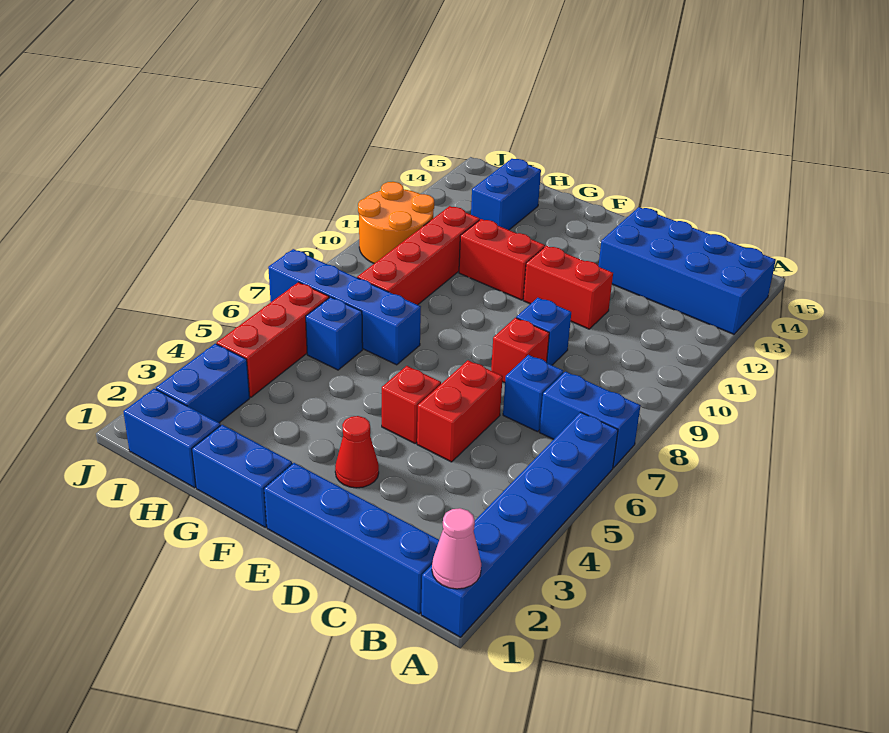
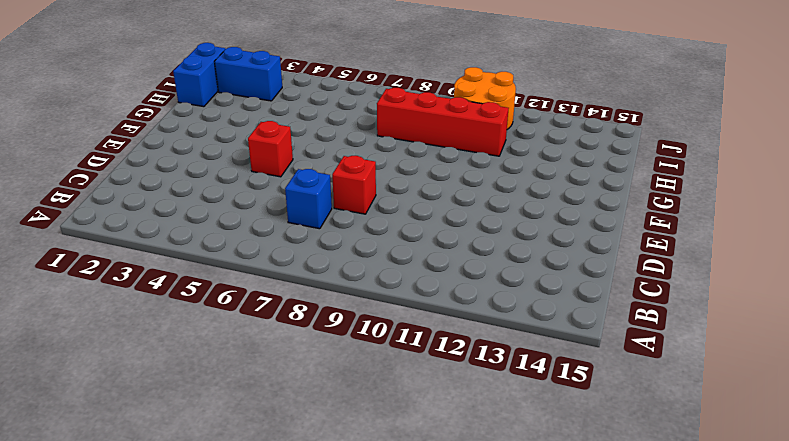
none -> blue brick A1:A6 level 1
none -> blue brick A7:B7 level 1
none -> blue brick A13:D14 level 1

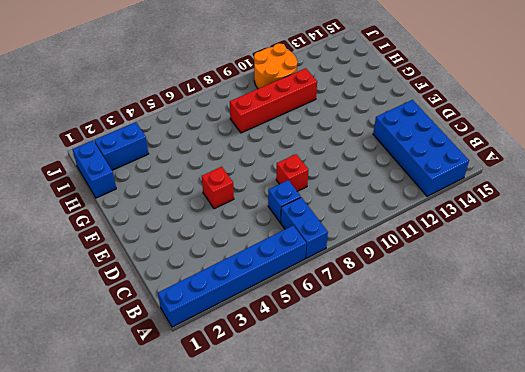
none -> blue brick B1:E1 level 1
none -> red brick D5:D6 level 1
none -> blue brick D9 level 1

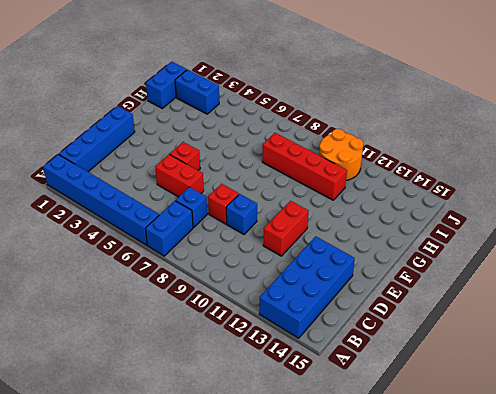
none -> red cone E3 level 1
none -> blue brick F1:G1 level 1
none -> red brick F11:G11 level 1

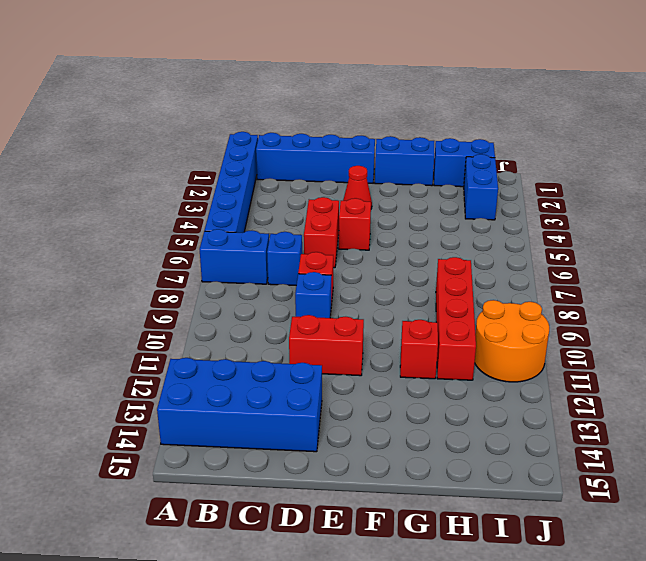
red brick G11 level 1 -> red brick F11:G11 level 1
none -> blue brick G7:J7 level 1
none -> blue brick H6 level 1
none -> blue brick H13:H14 level 1

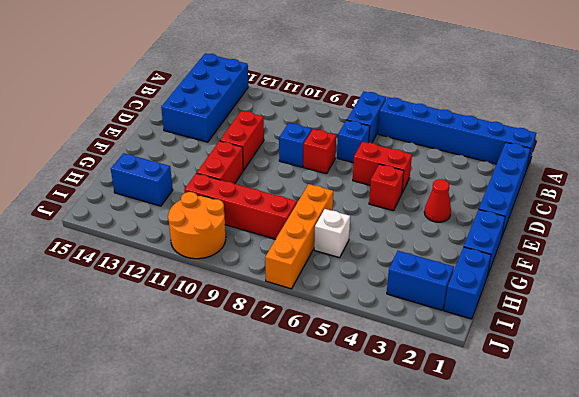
orange brick G7:J7 level 1 -> blue brick G7:J7 level 1
white brick H6 level 1 -> blue brick H6 level 1
none -> red brick I4:I6 level 1
none -> pink cone A1 level 2

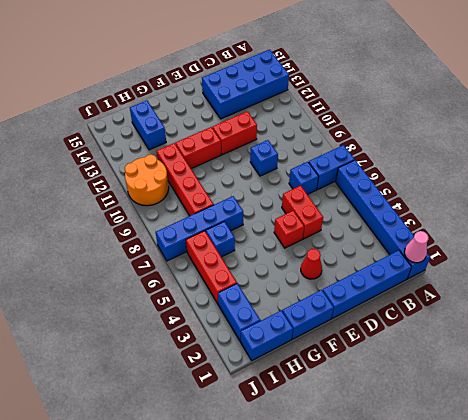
none -> red brick D8 level 1

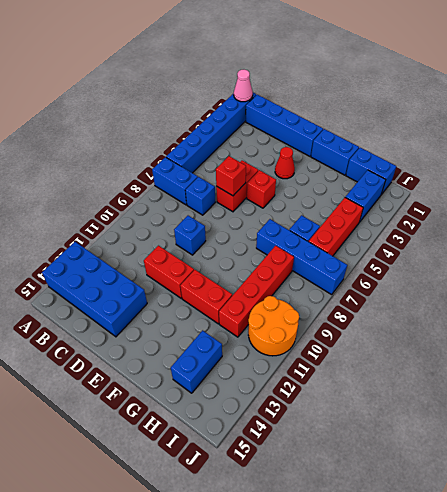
red brick D6 level 2 -> red brick D8 level 1

